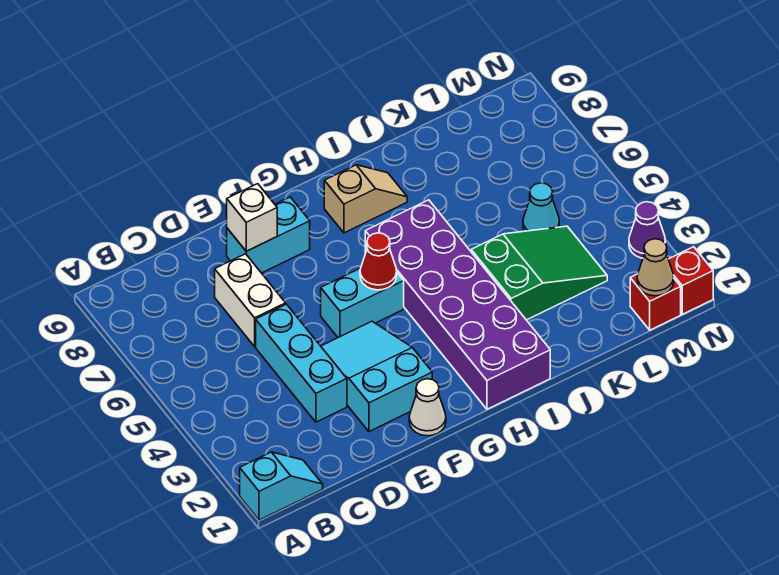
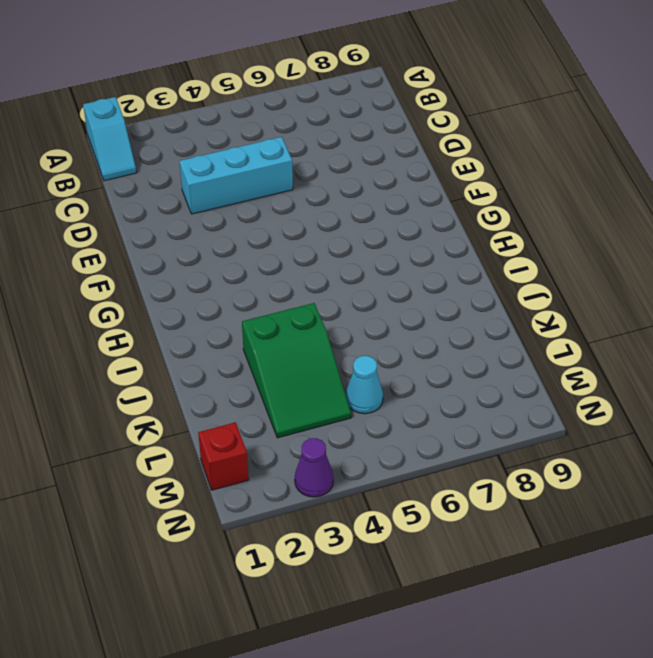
none -> white brick D6:D7 level 1
none -> cyan slope E2:F4 level 1 top 2
none -> cyan brick E8:F8 level 1

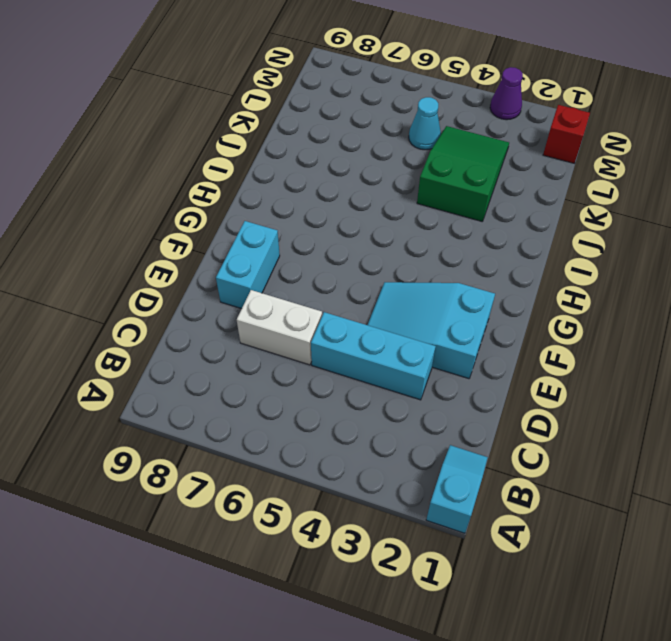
none -> white cone F1 level 1
none -> cyan brick F5:G5 level 1
none -> purple brick H1:I6 level 1

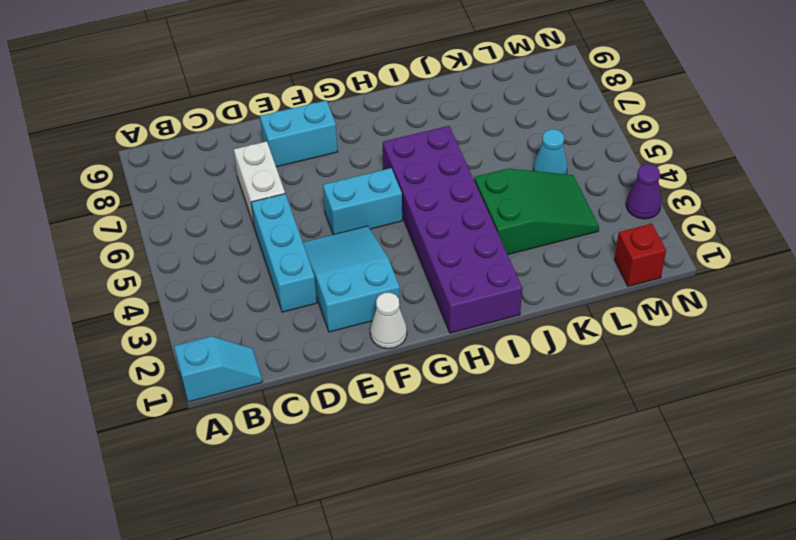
none -> tan slope H8:I8 level 1 top H
none -> red brick N1 level 1
none -> white brick E8 level 2

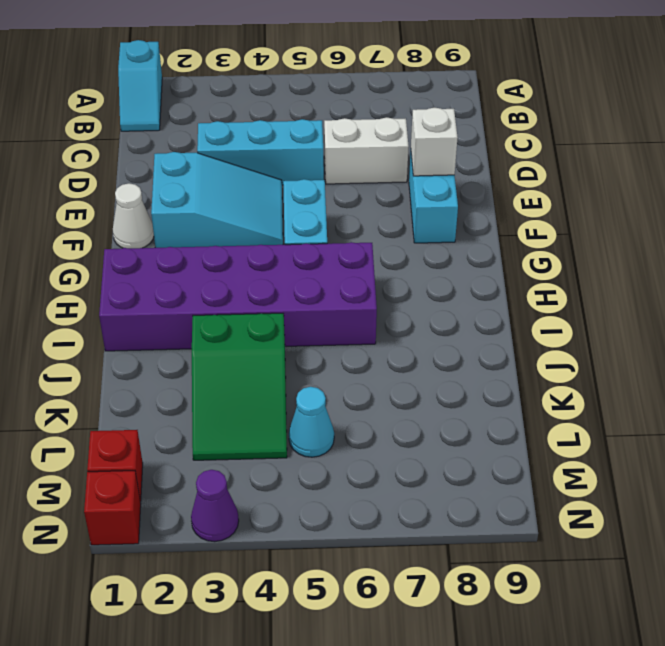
none -> tan slope H8:I8 level 1 top H
none -> red cone G5 level 2
none -> tan cone M1 level 2

